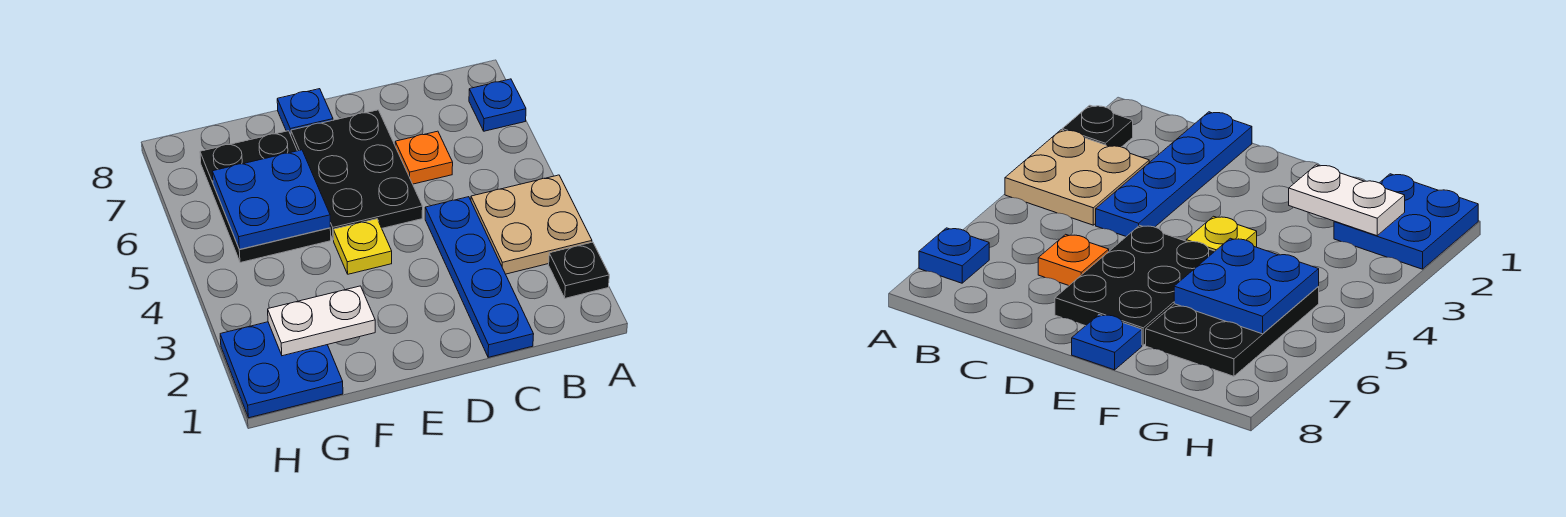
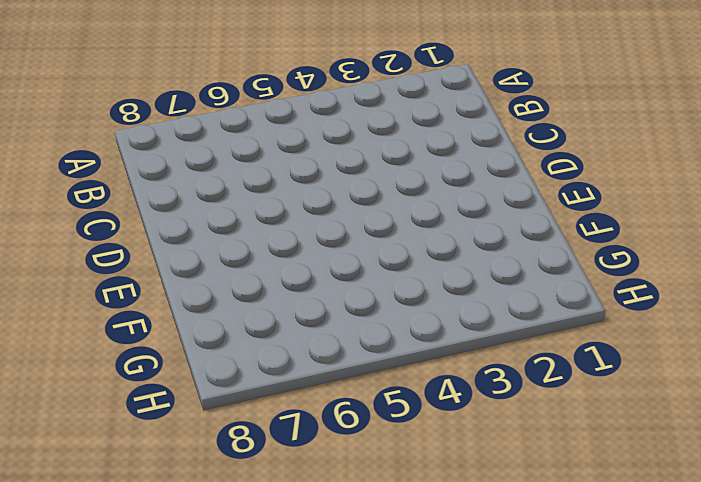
none -> black plate A2 level 1
none -> tan plate A3:B4 level 1
none -> blue plate A7 level 1

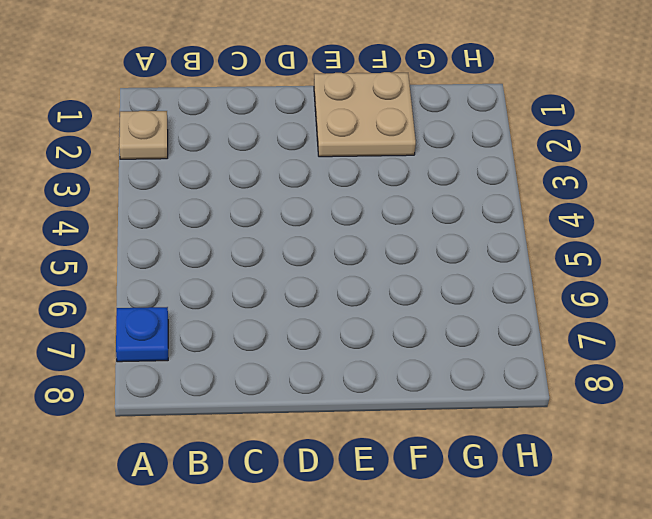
tan plate A2 level 1 -> black plate A2 level 1
tan plate E1:F2 level 1 -> tan plate A3:B4 level 1
none -> blue plate C1:C4 level 1
none -> orange plate C6 level 1
none -> black plate D5:E7 level 1

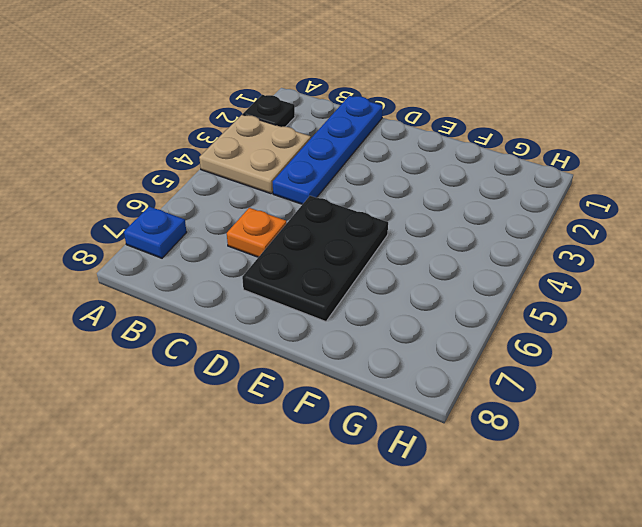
none -> yellow plate E4 level 1
none -> blue plate E8 level 1
none -> black plate F5:G7 level 1

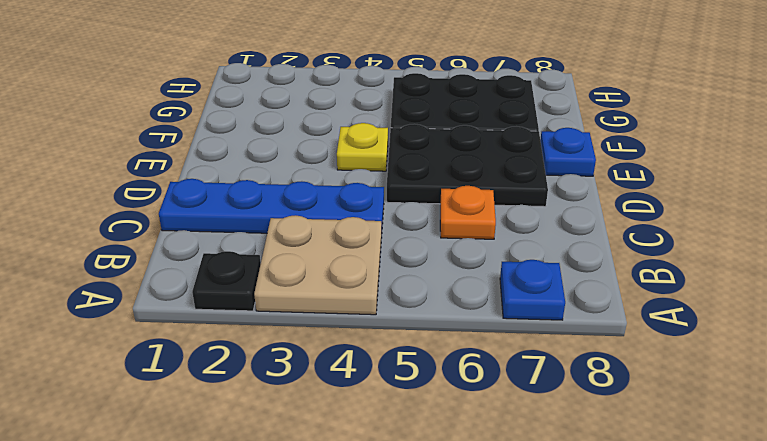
none -> blue plate G1:H2 level 1
none -> white plate F2:G2 level 2
none -> blue plate F5:G6 level 2

